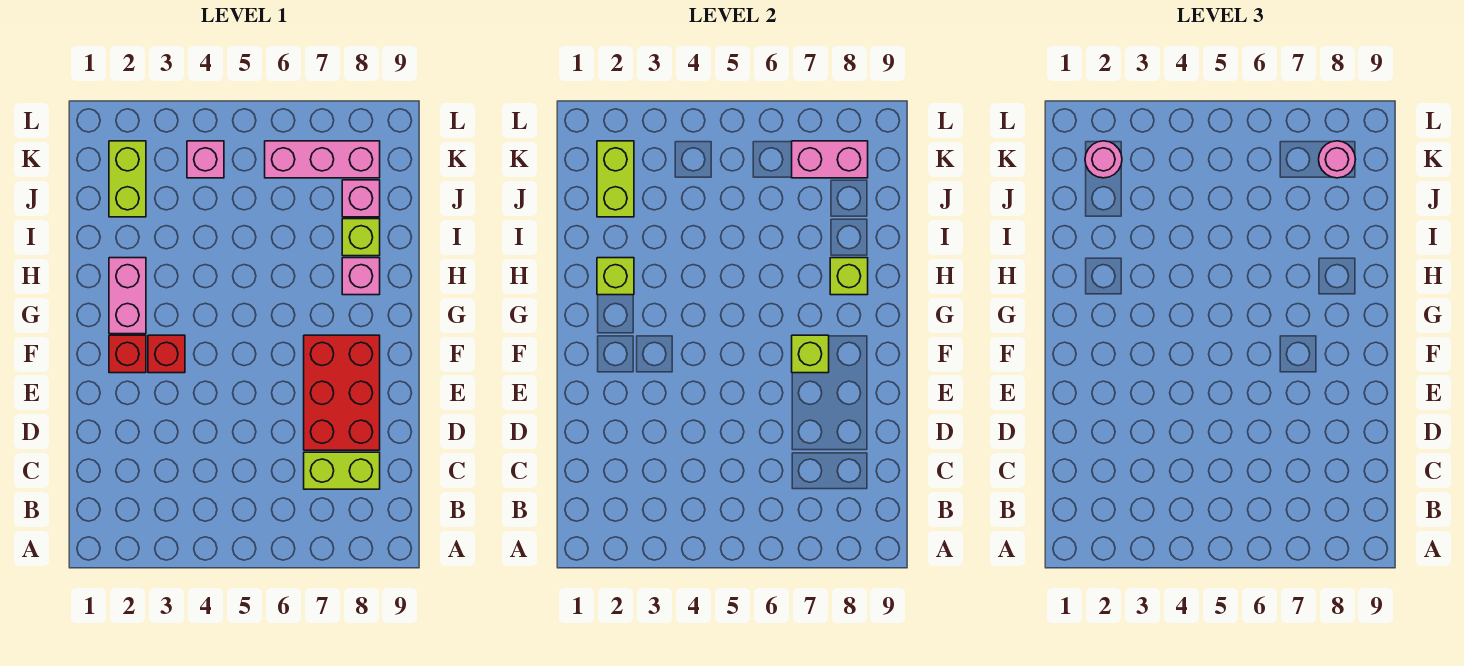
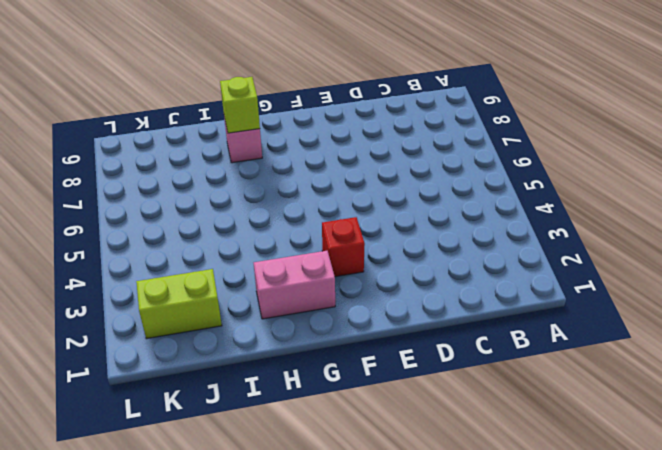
none -> lime brick C7:C8 level 1
none -> red brick D7:F8 level 1
none -> red brick F2 level 1

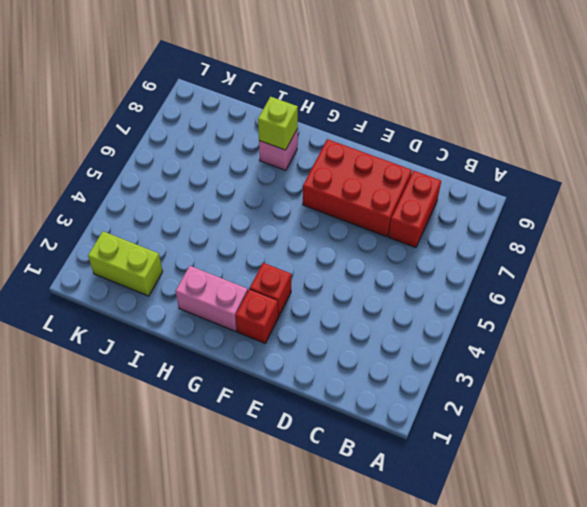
red brick C7:C8 level 1 -> lime brick C7:C8 level 1
none -> lime brick I8 level 1
none -> pink brick J8 level 1
none -> pink brick K4 level 1

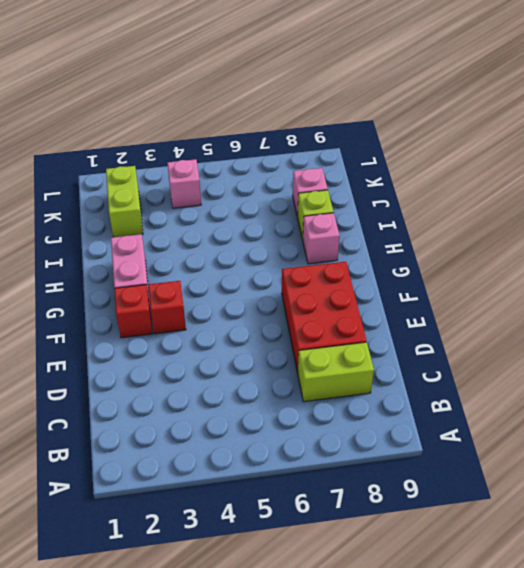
none -> pink brick K6:K8 level 1
none -> lime brick F7 level 2
none -> lime brick H2 level 2

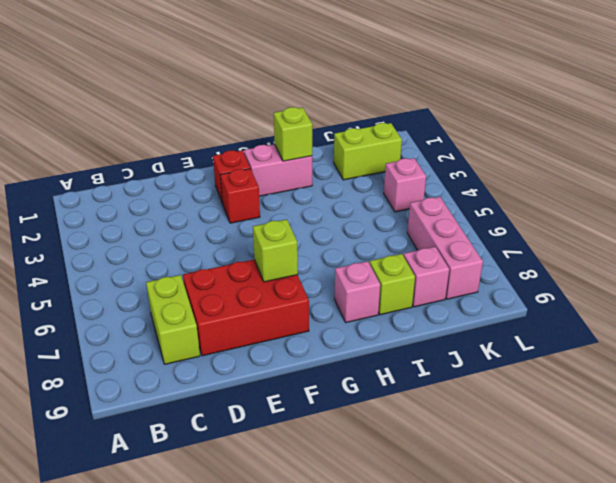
none -> lime brick H8 level 2
none -> lime brick J2:K2 level 2
none -> pink brick K7:K8 level 2

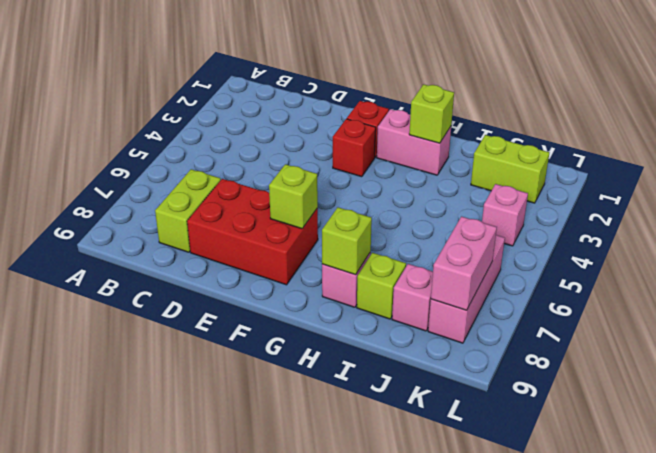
none -> lime brick J2:K2 level 2
none -> pink round brick K2 level 3
none -> pink round brick K8 level 3

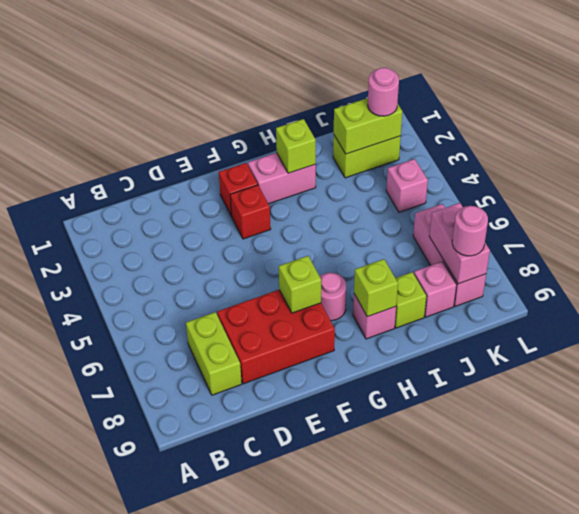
pink round brick G7 level 1 -> none

